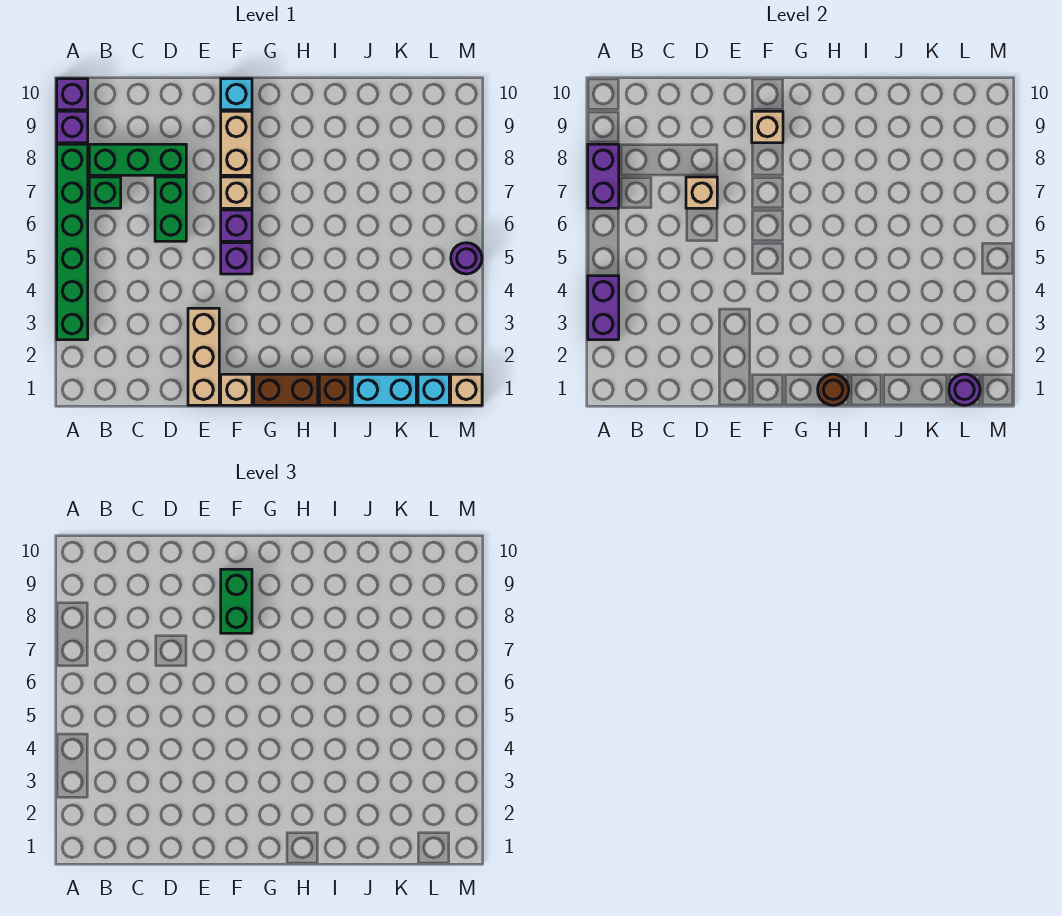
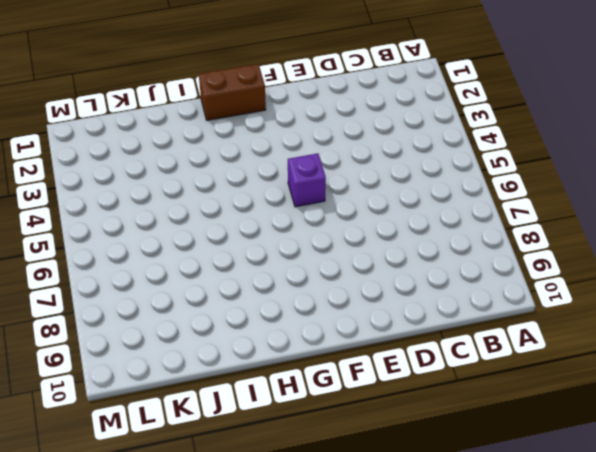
none -> green brick A3:A8 level 1
none -> purple brick A9 level 1
none -> purple brick A10 level 1

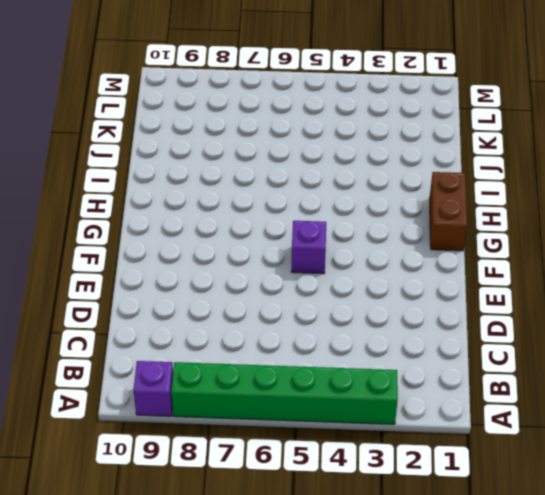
none -> purple brick A10 level 1
none -> green brick B7 level 1
none -> green brick B8:D8 level 1

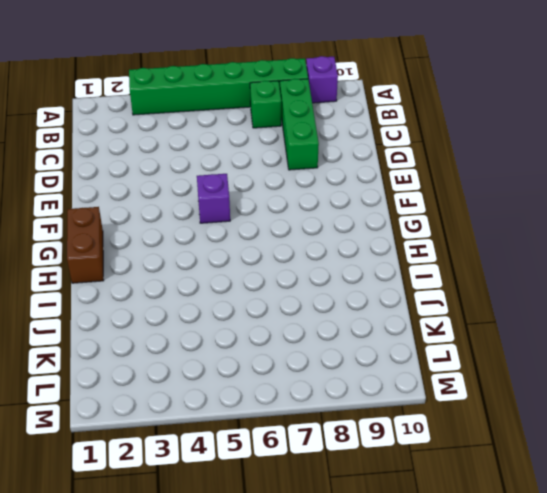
none -> purple brick A10 level 1
none -> green brick D6:D7 level 1
none -> tan brick E1:E3 level 1

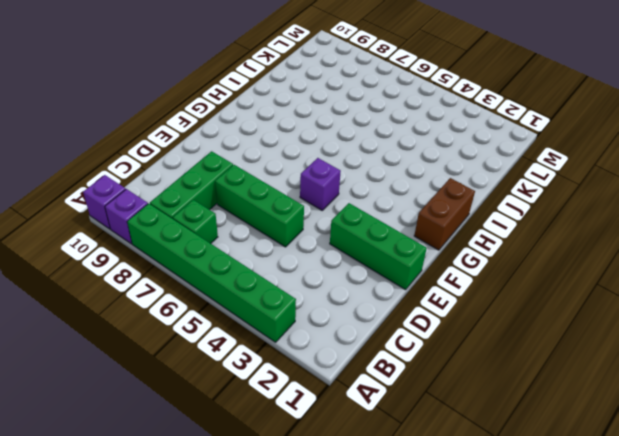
green brick D5:D7 level 1 -> green brick D6:D7 level 1
green brick E1:E3 level 1 -> tan brick E1:E3 level 1
none -> tan brick F1 level 1
none -> purple brick F6 level 1
none -> tan brick F7 level 1

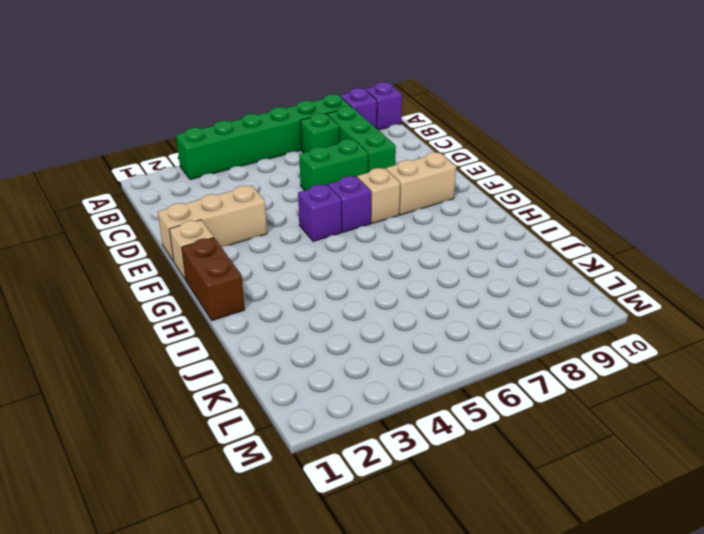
none -> cyan brick F10 level 1
none -> brown brick I1 level 1
none -> cyan brick J1:K1 level 1

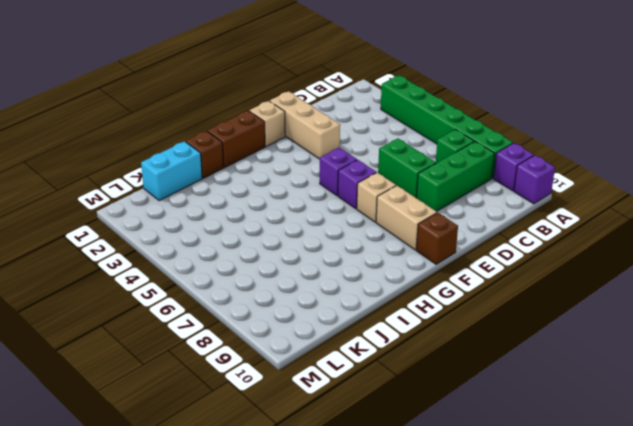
brown brick F10 level 1 -> cyan brick F10 level 1
none -> cyan brick L1 level 1
none -> tan brick M1 level 1
none -> purple round brick M5 level 1

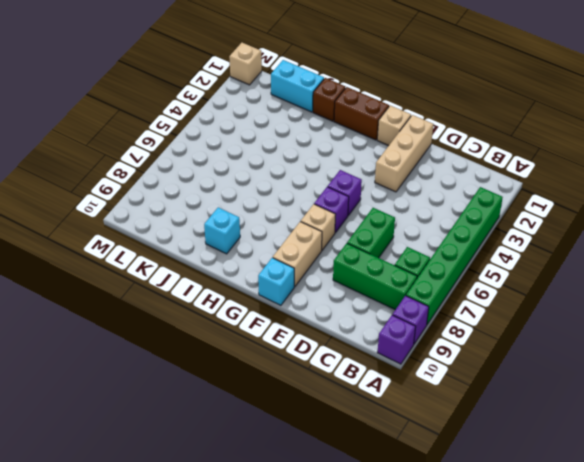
cyan brick I9 level 1 -> cyan brick L1 level 1
none -> purple round brick M5 level 1
none -> purple brick A3:A4 level 2
none -> purple brick A7:A8 level 2

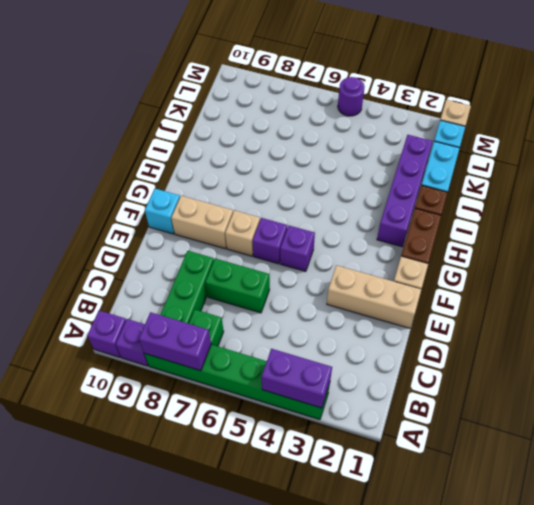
purple brick H2:K2 level 1 -> none
none -> tan brick D7 level 2
none -> tan brick F9 level 2
none -> brown round brick H1 level 2

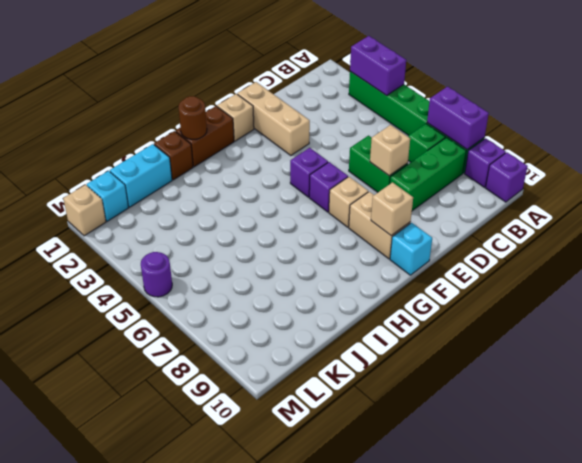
none -> purple round brick L1 level 2
none -> green brick F8:F9 level 3

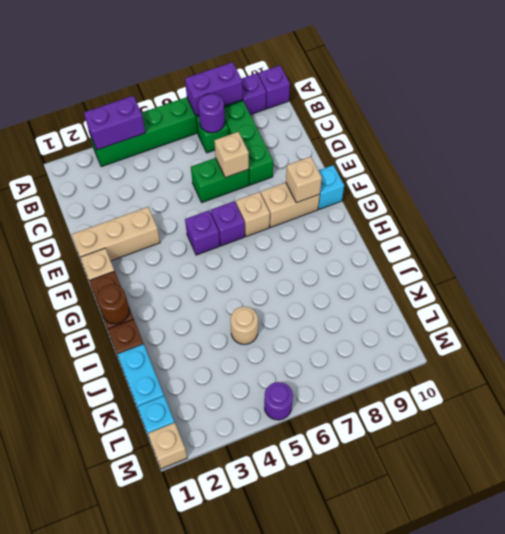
purple round brick B7 level 2 -> purple round brick L1 level 2
tan round brick J5 level 1 -> none
none -> green brick F8:F9 level 3

